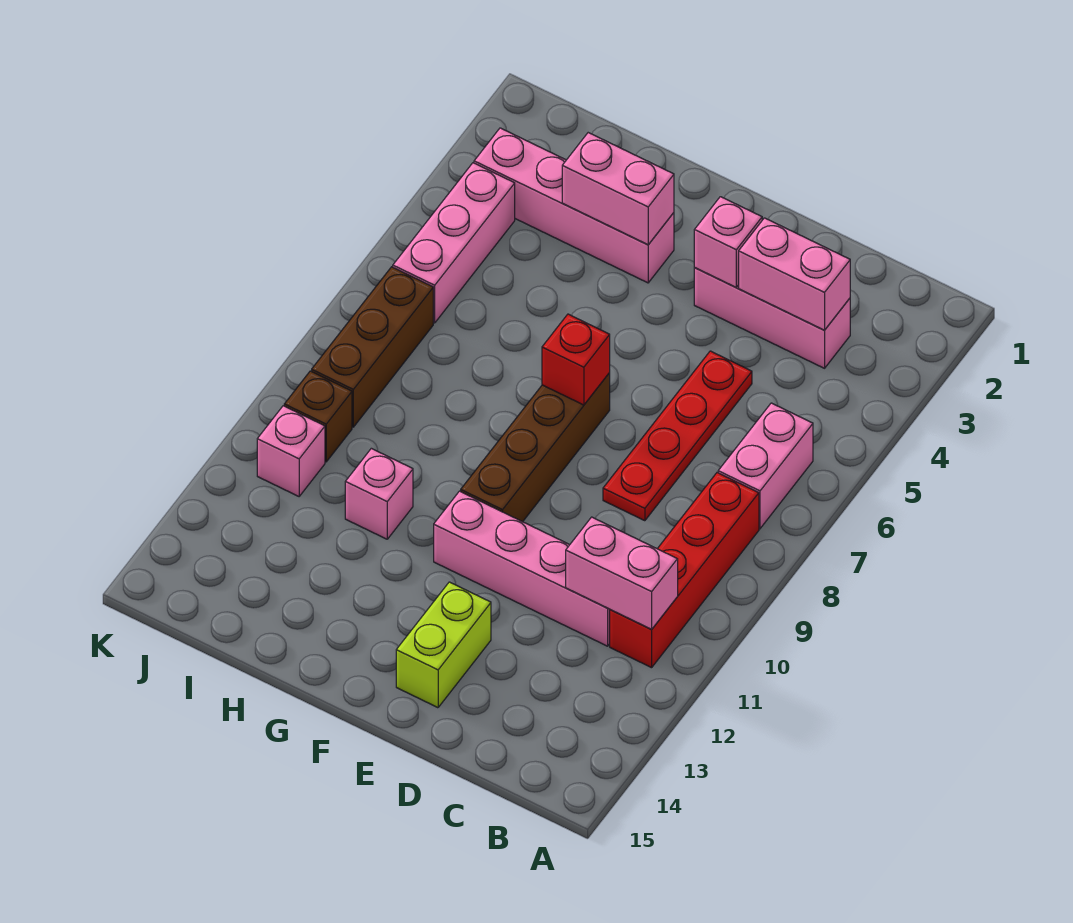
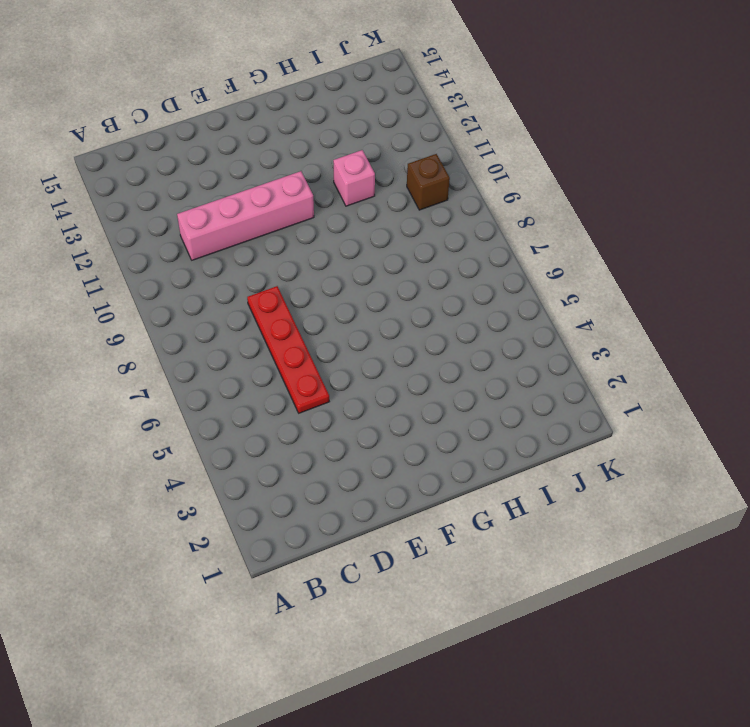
none -> pink brick B6:B7 level 1
none -> red brick B8:B11 level 1
none -> pink brick C3:E3 level 1

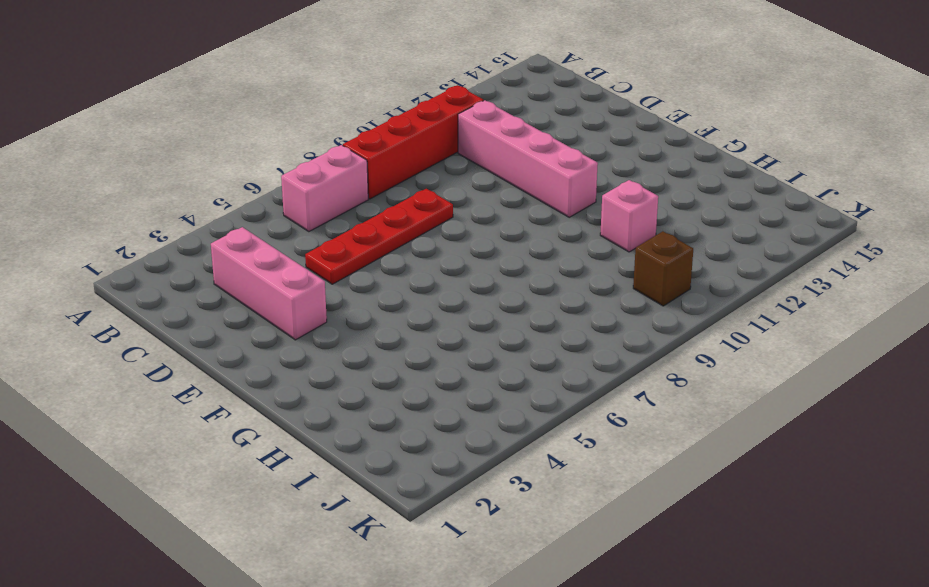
none -> lime brick E13:E14 level 1
none -> brown brick F7:F10 level 1
none -> pink brick G3:J3 level 1

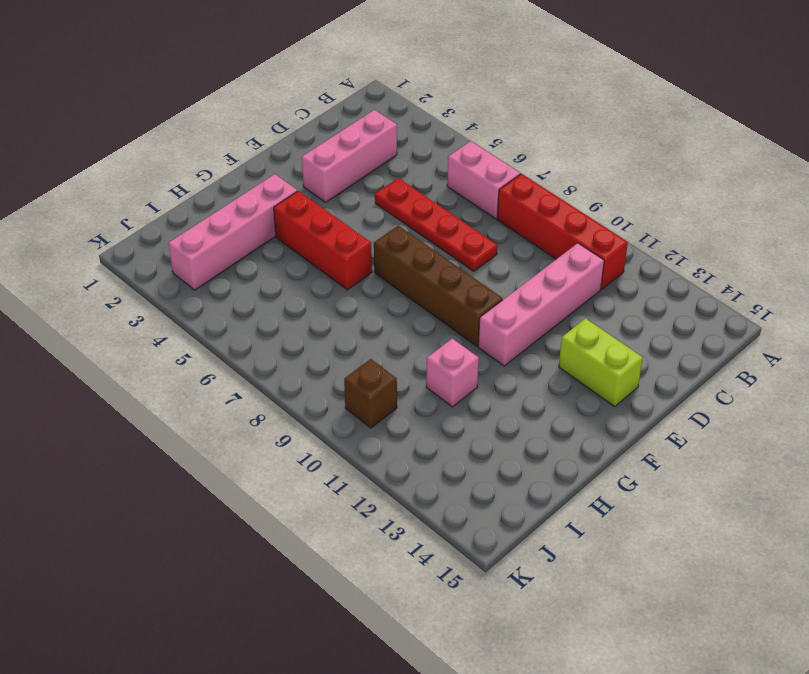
red brick G4:G6 level 1 -> none
none -> pink brick J4:J6 level 1
none -> brown brick J7:J9 level 1
none -> pink brick J11 level 1

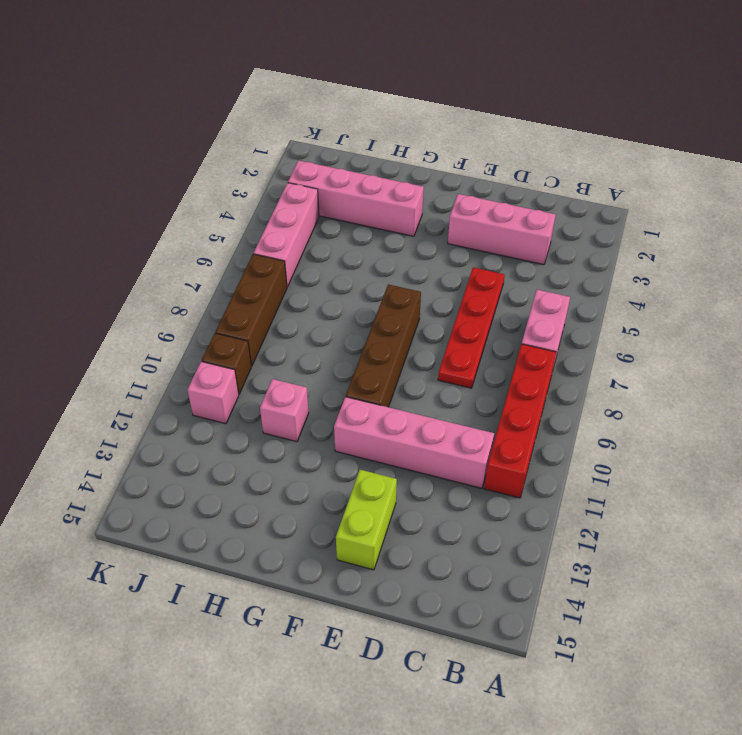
none -> pink brick B11:C11 level 2
none -> pink brick C3:D3 level 2
none -> pink brick E3 level 2

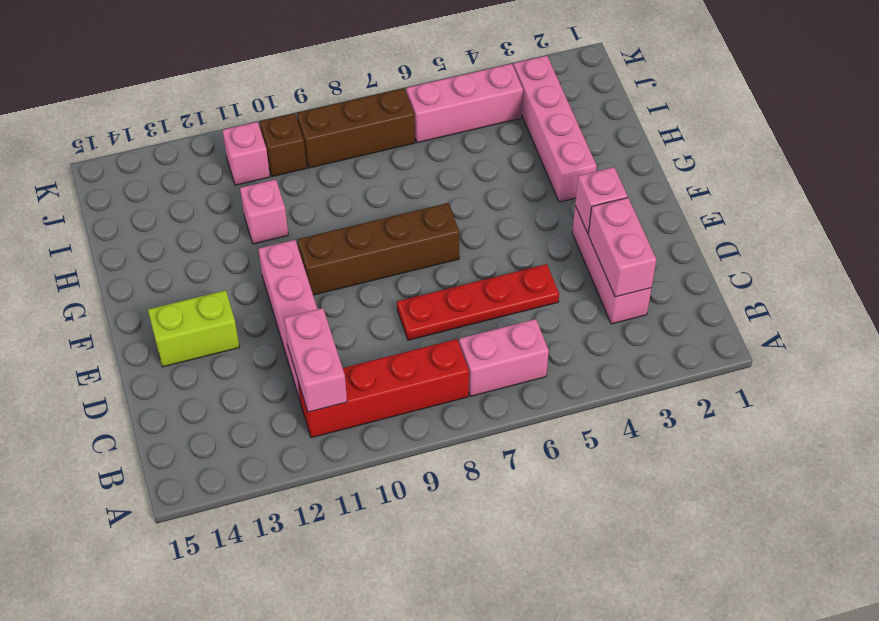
none -> red brick F7 level 2
none -> pink brick G3:H3 level 2

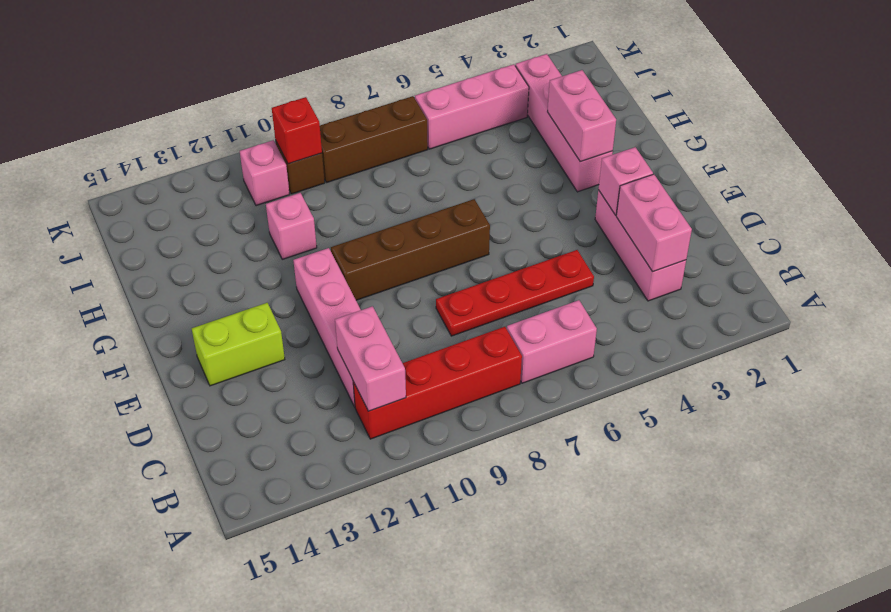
red brick J10 level 2 -> red brick F7 level 2

